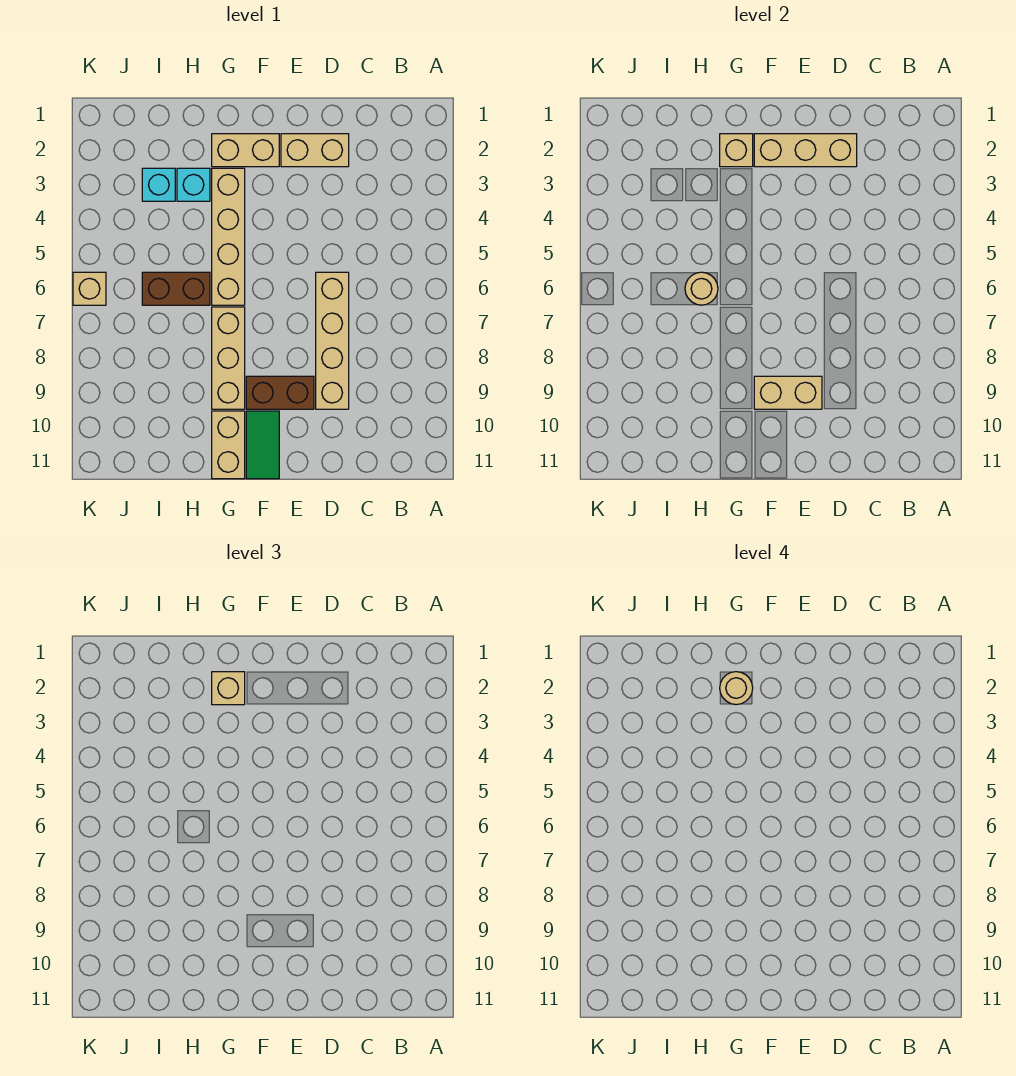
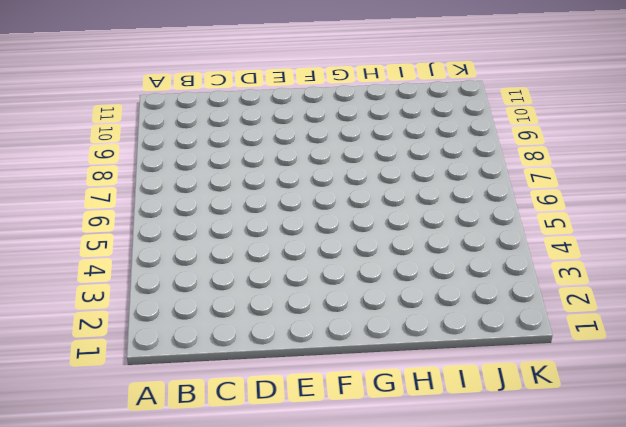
none -> tan brick D2:E2 level 1
none -> tan brick D6:D9 level 1
none -> brown brick E9:F9 level 1

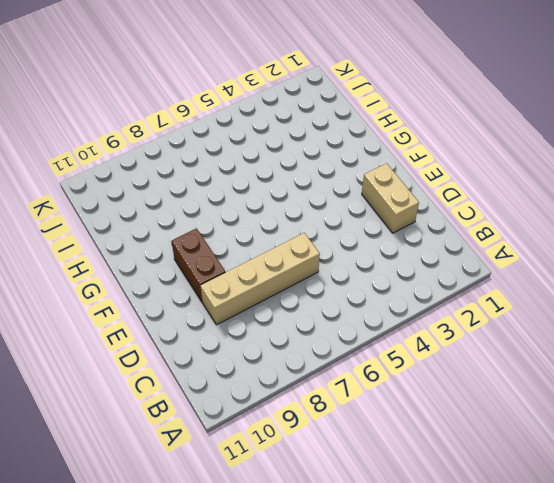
none -> tan brick F2:G2 level 1
none -> green tile F10:F11 level 1
none -> tan brick G3:G6 level 1

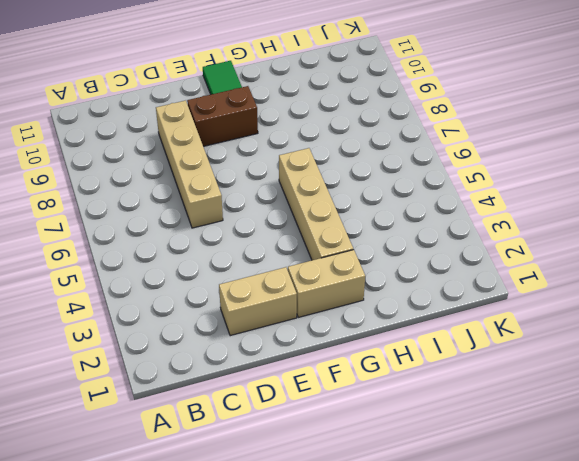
none -> tan brick G7:G9 level 1
none -> tan brick G10:G11 level 1
none -> cyan brick H3 level 1

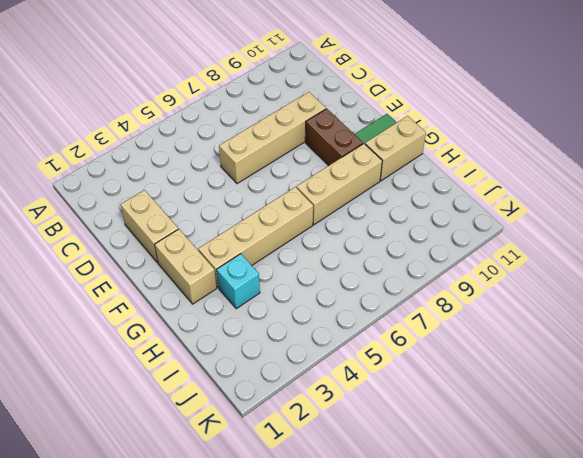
none -> brown brick H6:I6 level 1
none -> cyan brick I3 level 1
none -> tan brick K6 level 1

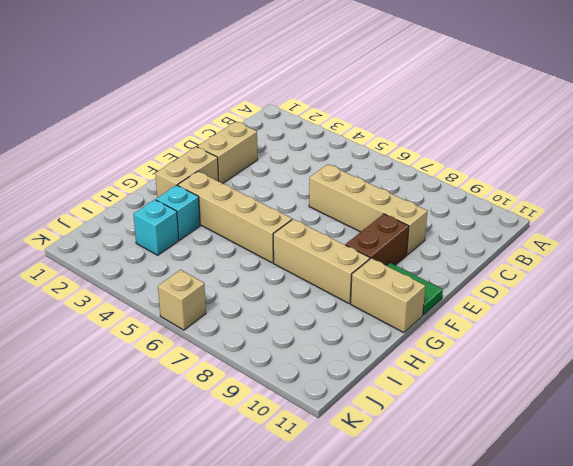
none -> brown brick H6:I6 level 1
none -> tan brick D2:F2 level 2
none -> tan brick E9:F9 level 2

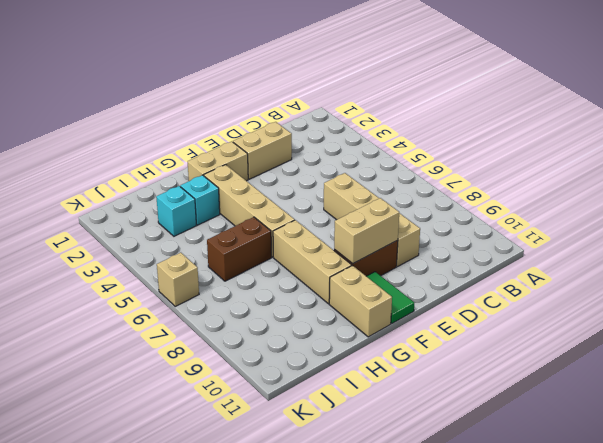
none -> tan brick D2:F2 level 2
none -> tan brick G2 level 2
none -> tan round brick H6 level 2

